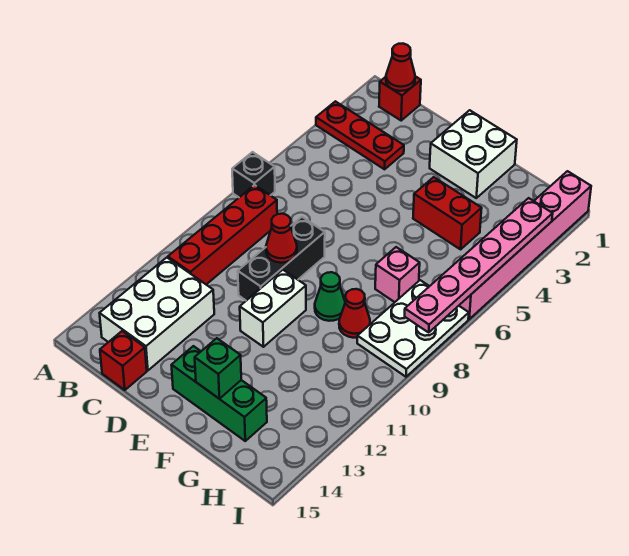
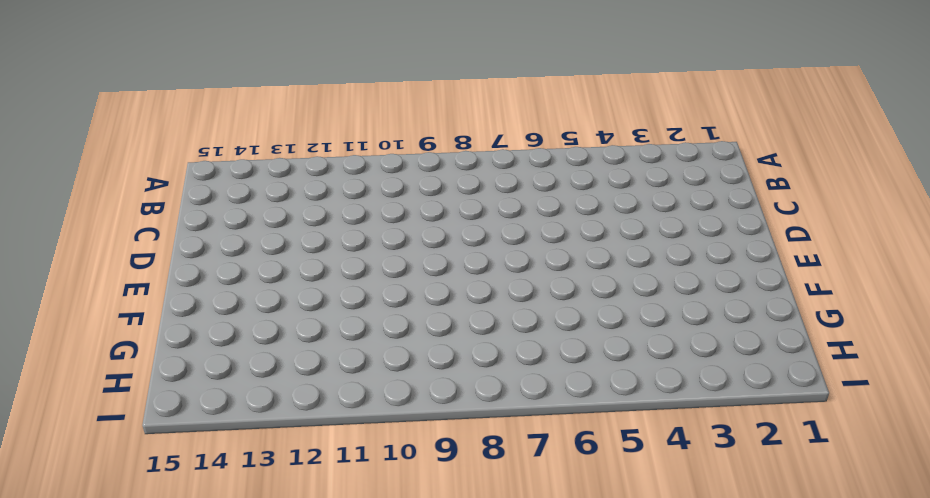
none -> red plate A3:C3 level 1
none -> black brick A7 level 1
none -> red brick B1 level 1

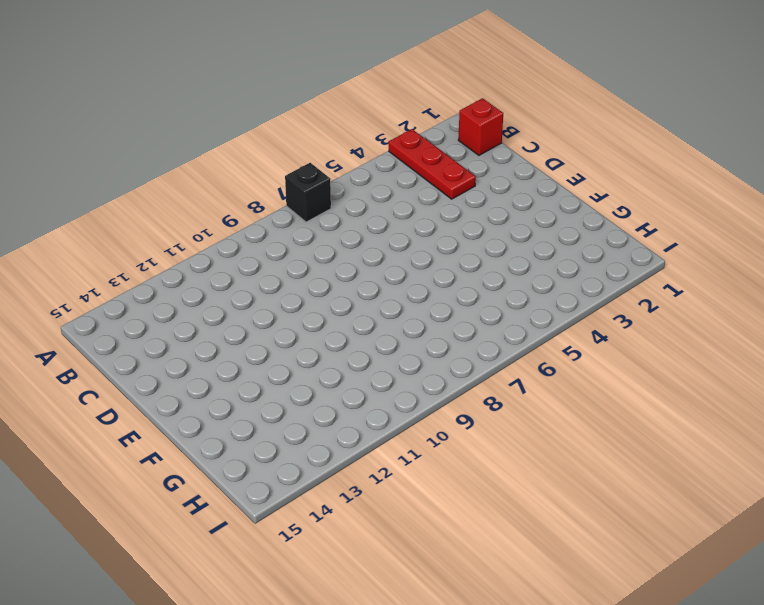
none -> red brick B8:B11 level 1
none -> white brick B12:C14 level 1
none -> red brick C15 level 1

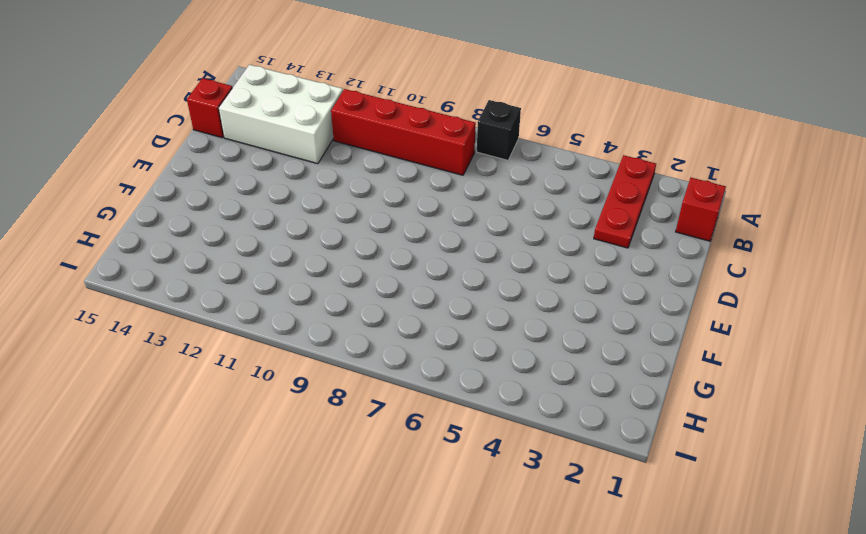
none -> black brick D8:D10 level 1
none -> white brick E1:F2 level 1
none -> white brick E10:E11 level 1

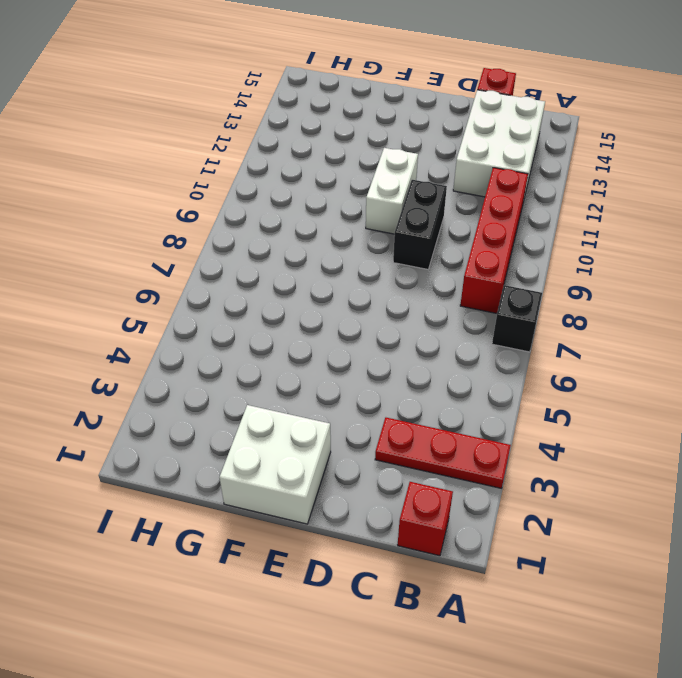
black brick D9:D10 level 1 -> black brick D8:D10 level 1
none -> green brick E14:G14 level 1
none -> red brick F4:G4 level 1
none -> green cone F9 level 1

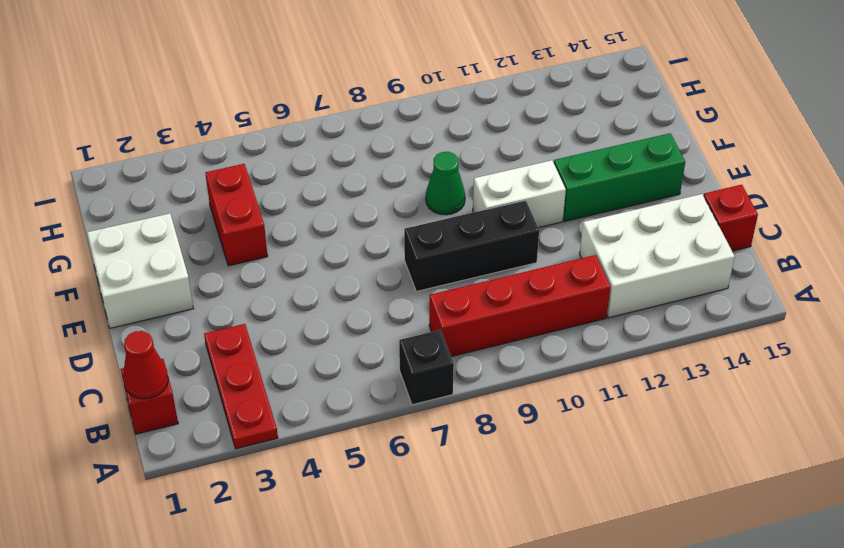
green brick E12:E14 level 1 -> green brick E14:G14 level 1
none -> pink brick G7 level 1
none -> red cone G9 level 1
none -> white plate H7:I9 level 1

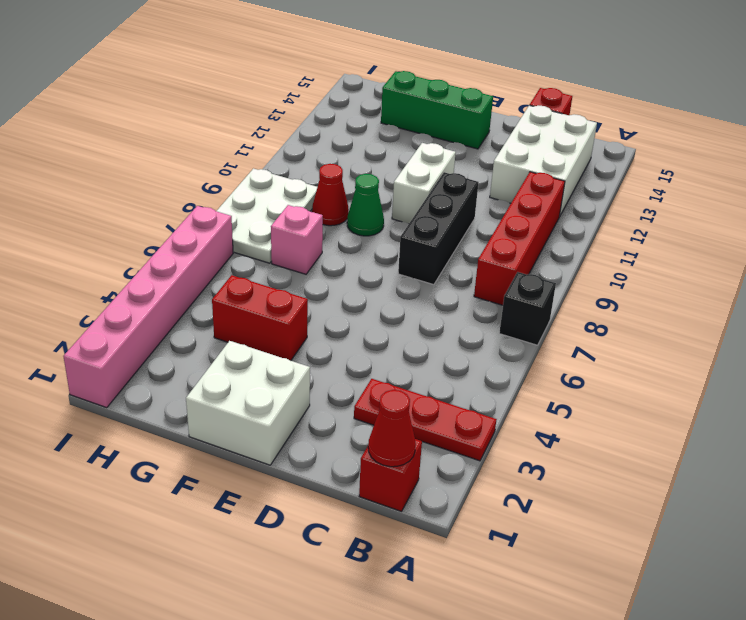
none -> red cone D9 level 2
none -> green brick F14 level 2
none -> pink plate I3:I8 level 2

